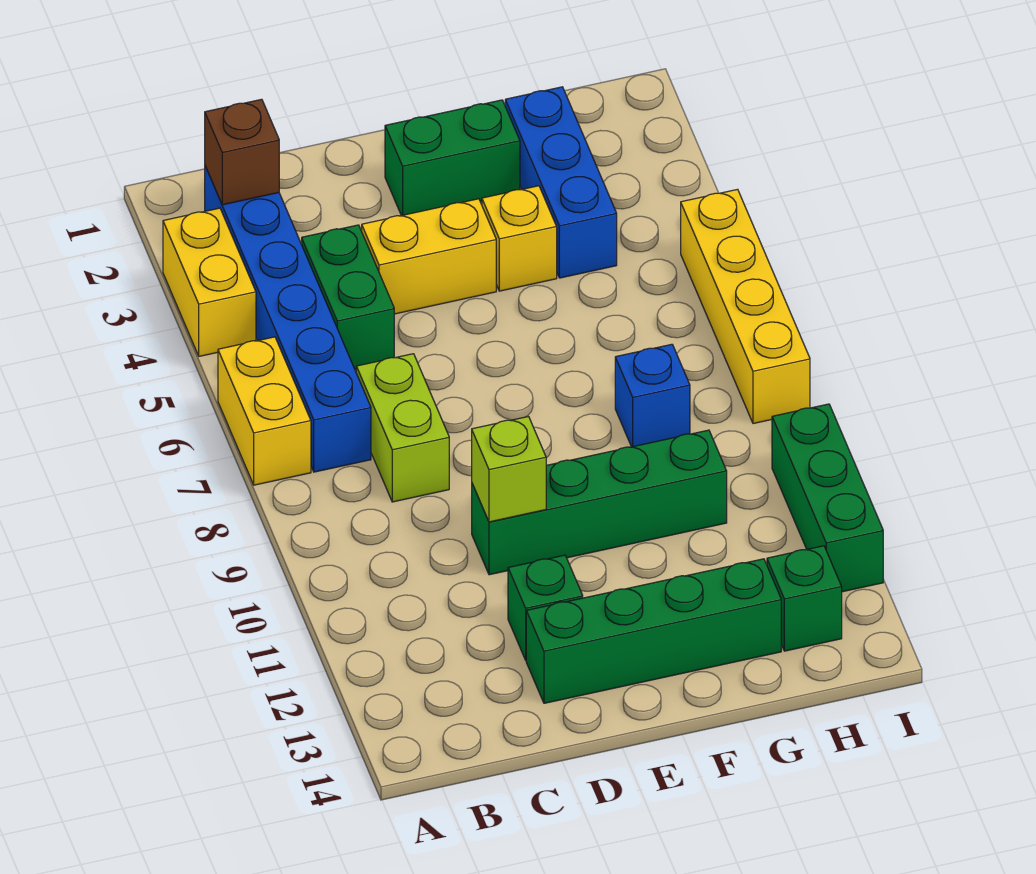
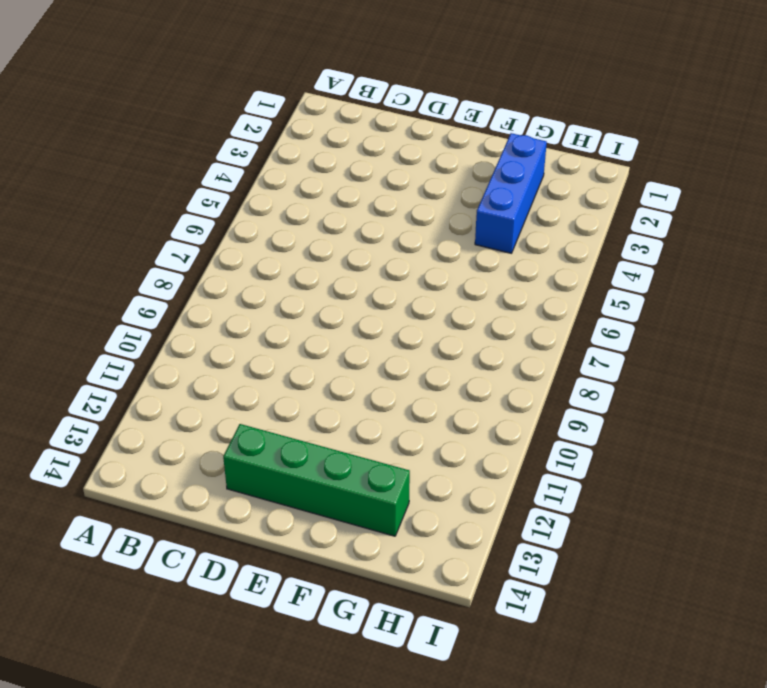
none -> yellow brick A3:A4 level 1
none -> yellow brick A6:A7 level 1
none -> blue brick B2:B7 level 1

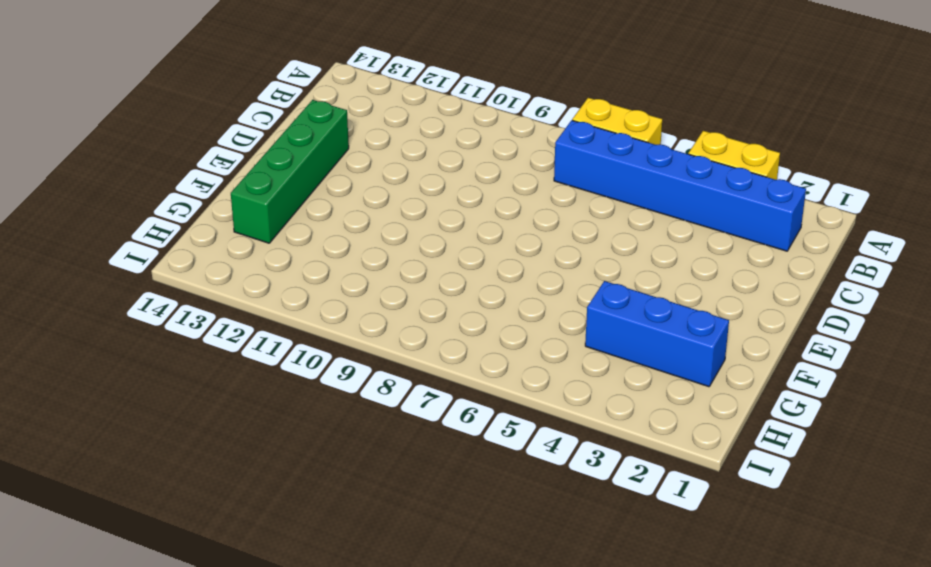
none -> green brick C4:C5 level 1
none -> lime brick C7:C8 level 1
none -> yellow brick D4:E4 level 1

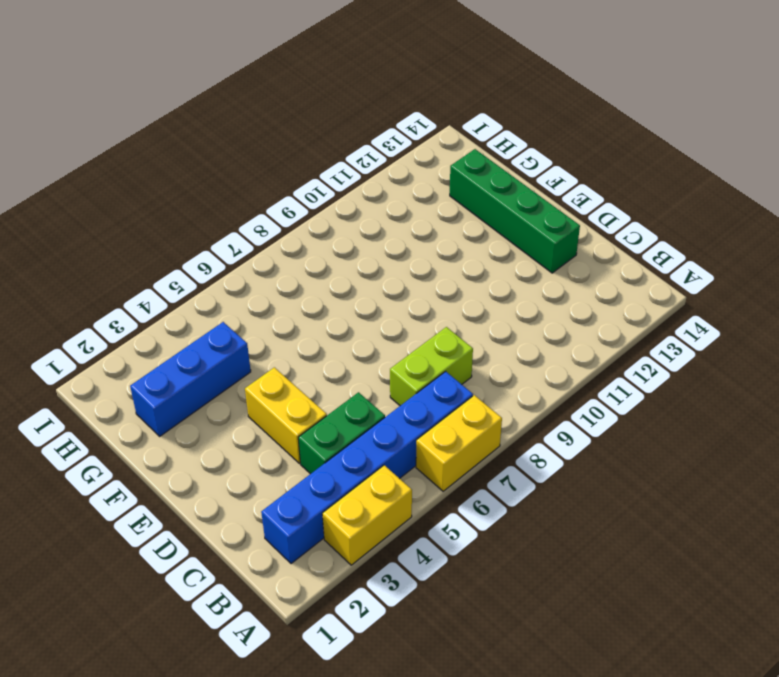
none -> green brick D10:G10 level 1
none -> green brick D12 level 1
none -> green brick E2:F2 level 1

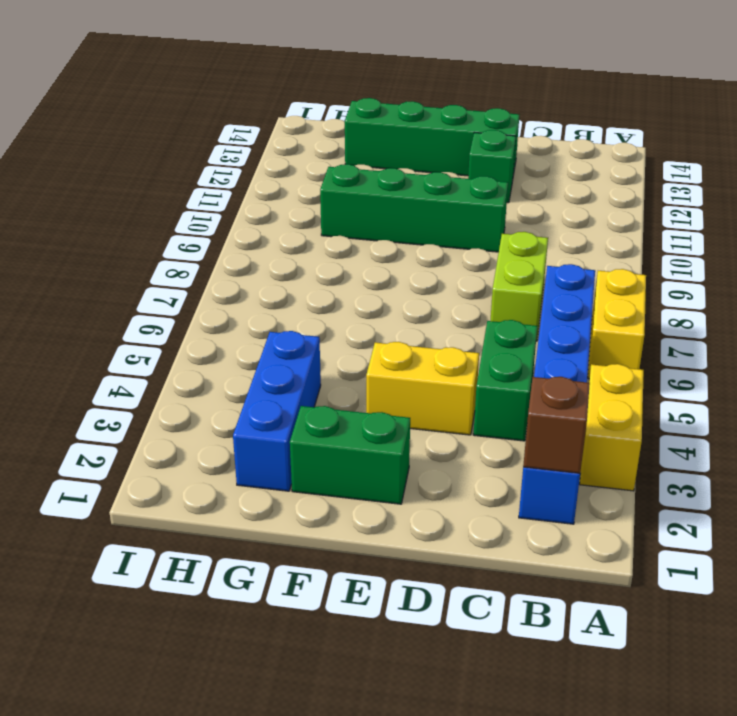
none -> yellow brick F4 level 1
none -> blue brick G8 level 1
none -> green brick H13 level 1

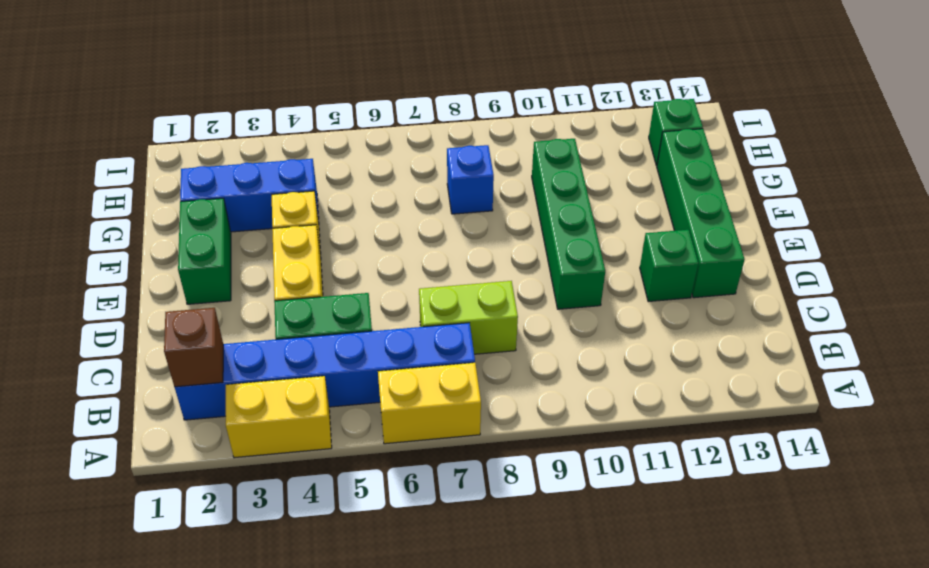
none -> yellow brick I5:I8 level 1
none -> green brick I10:I12 level 1
none -> lime brick D10 level 2

